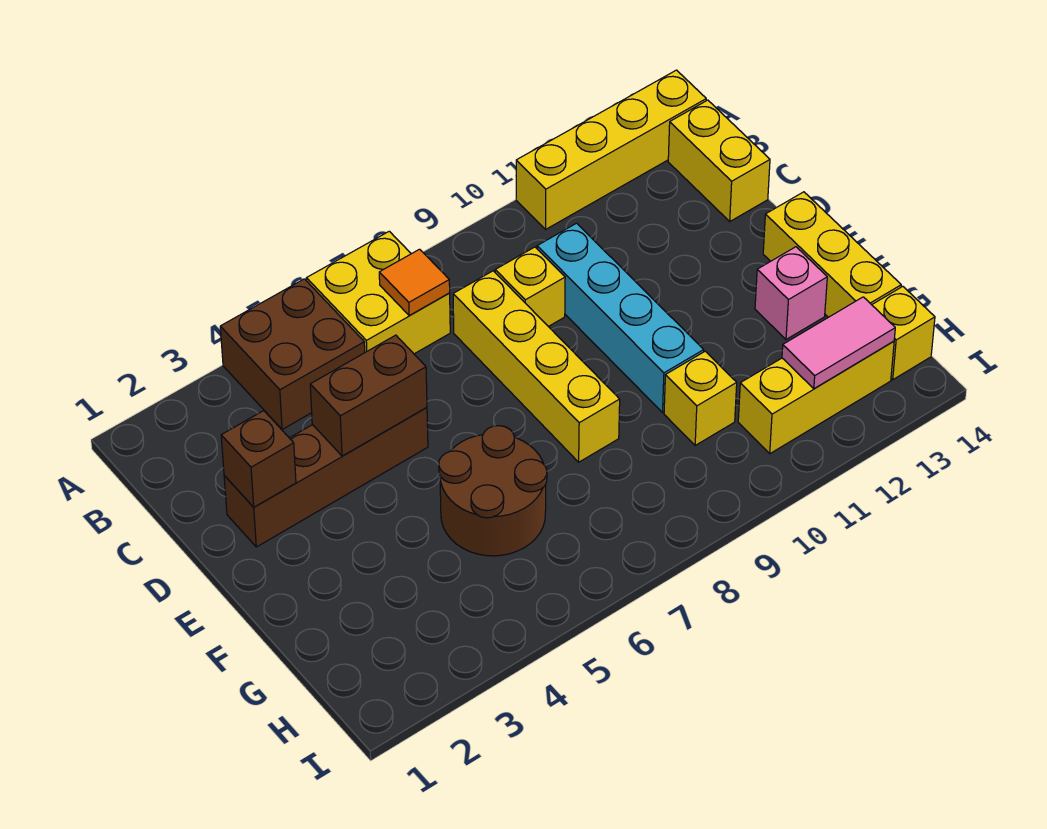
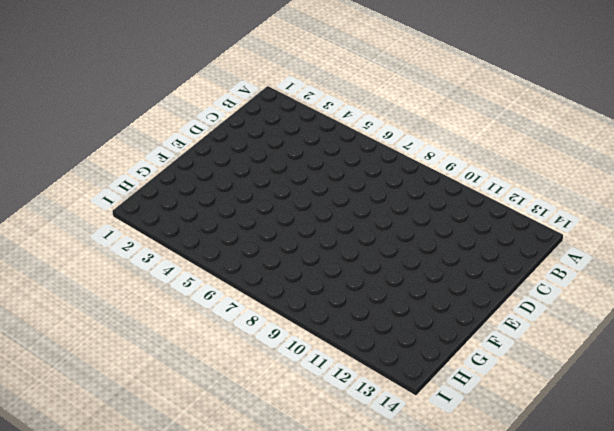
none -> brown brick A4:B5 level 1
none -> yellow brick A6:B7 level 1
none -> yellow brick A11:A14 level 1

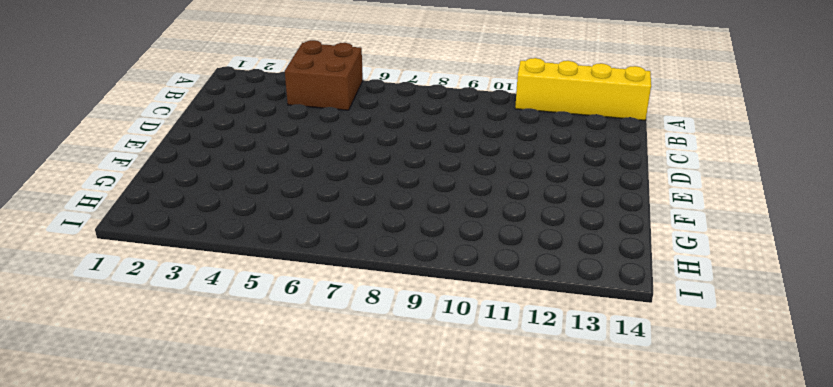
none -> yellow brick A6:B7 level 1
none -> yellow brick B14:C14 level 1
none -> yellow brick C8:F8 level 1

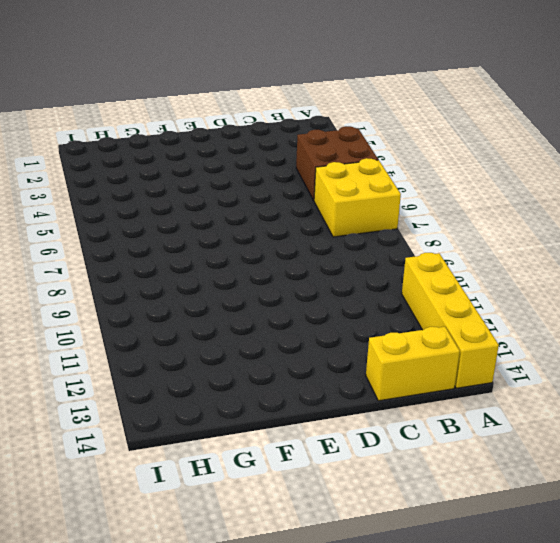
none -> yellow brick C8:F8 level 1
none -> yellow brick C9 level 1
none -> cyan brick C10:F10 level 1

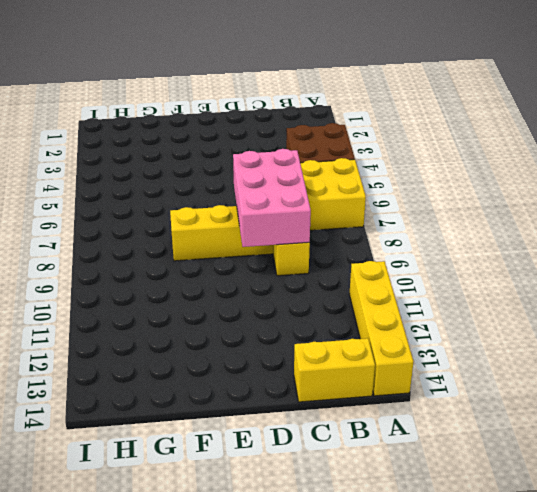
pink brick C7:D9 level 2 -> none
none -> cyan brick C10:F10 level 1
none -> brown brick D2:D5 level 1
none -> yellow brick E14:G14 level 1

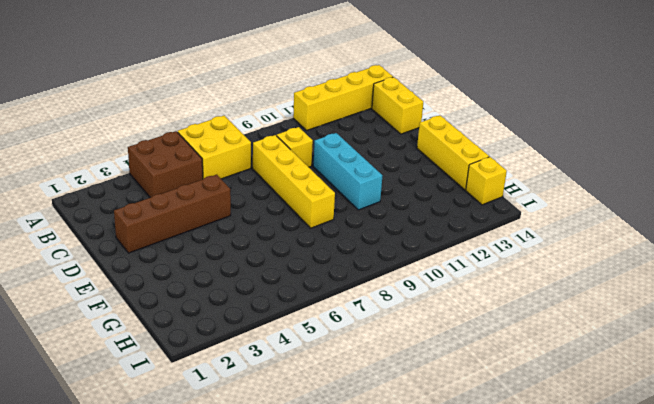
cyan brick D10:F10 level 1 -> cyan brick C10:F10 level 1
none -> brown round brick F5:G6 level 1
none -> pink brick F13 level 1
none -> yellow brick G10 level 1

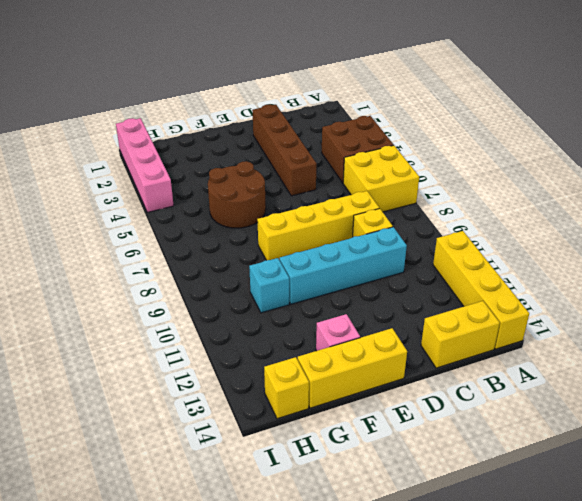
cyan brick G10 level 1 -> yellow brick G10 level 1
pink brick I1:I4 level 1 -> none
none -> yellow brick H11:H13 level 1
none -> orange tile B7 level 2
none -> brown brick D2 level 2

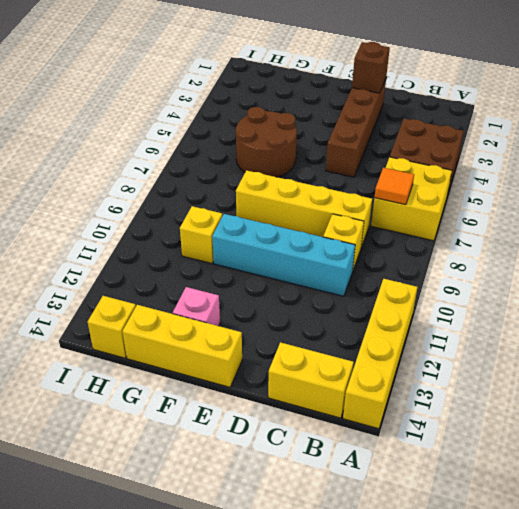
none -> yellow brick H11:H13 level 1
none -> brown brick D4:D5 level 2
none -> pink tile H12:H13 level 2

